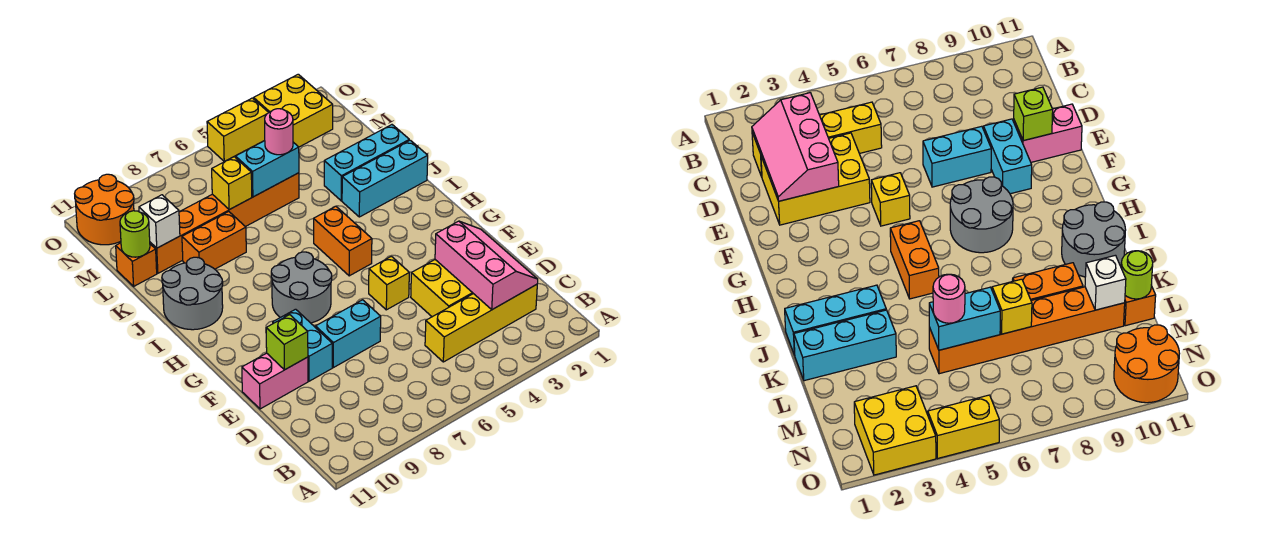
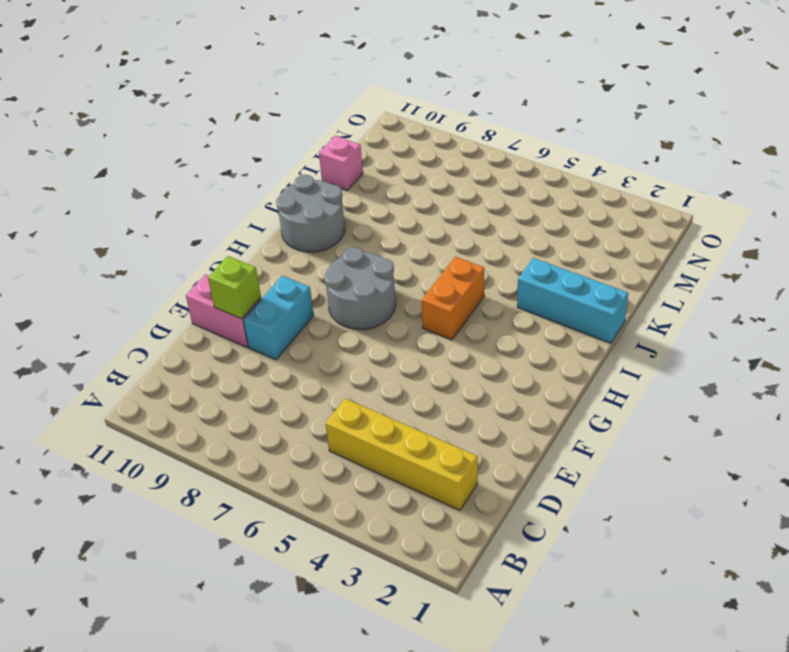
pink brick L11 level 1 -> orange brick L11 level 1
none -> yellow brick D2:E4 level 1
none -> cyan brick E7:E8 level 1
none -> yellow brick F5 level 1

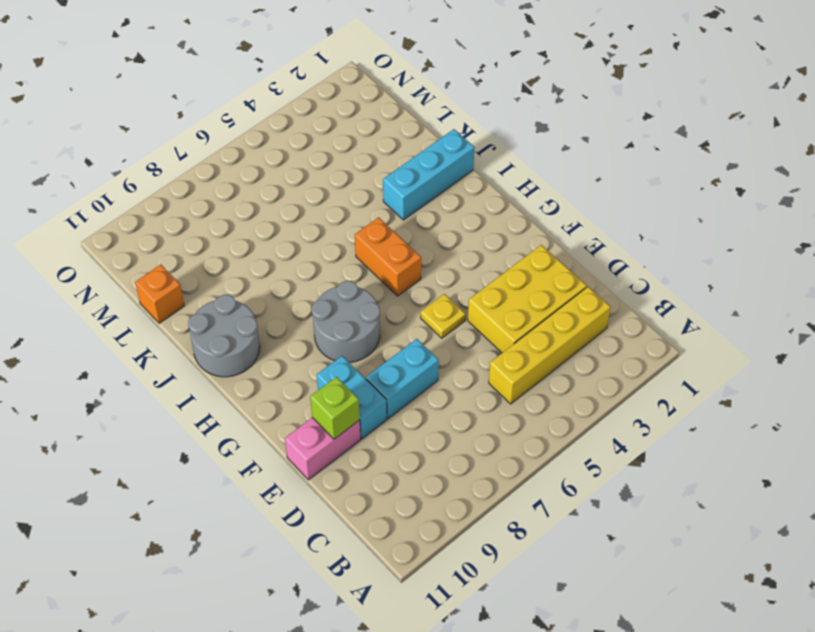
yellow plate F5 level 1 -> yellow brick F5 level 1
none -> cyan brick K1:K3 level 1
none -> orange brick K8:K9 level 1
none -> orange brick L5:L10 level 1

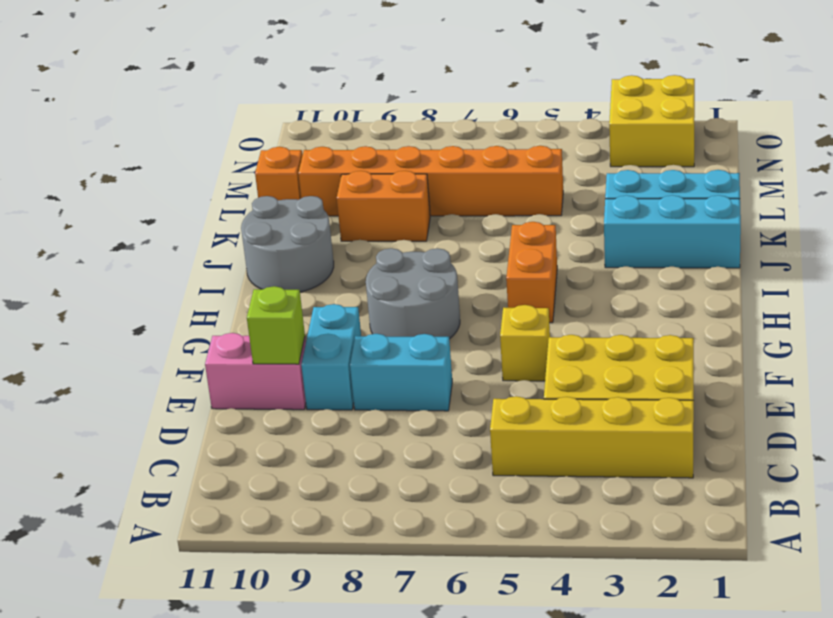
none -> orange round brick N10:O11 level 1
none -> yellow brick O4:O5 level 1
none -> pink slope C2:E3 level 2 top 3

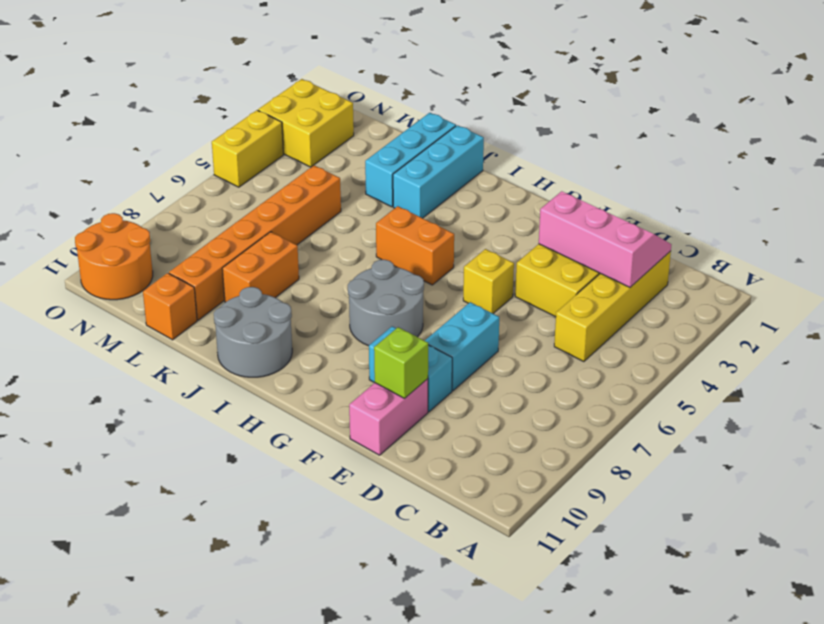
none -> cyan brick L5:L6 level 2
none -> yellow brick L7 level 2
none -> white brick L10 level 2

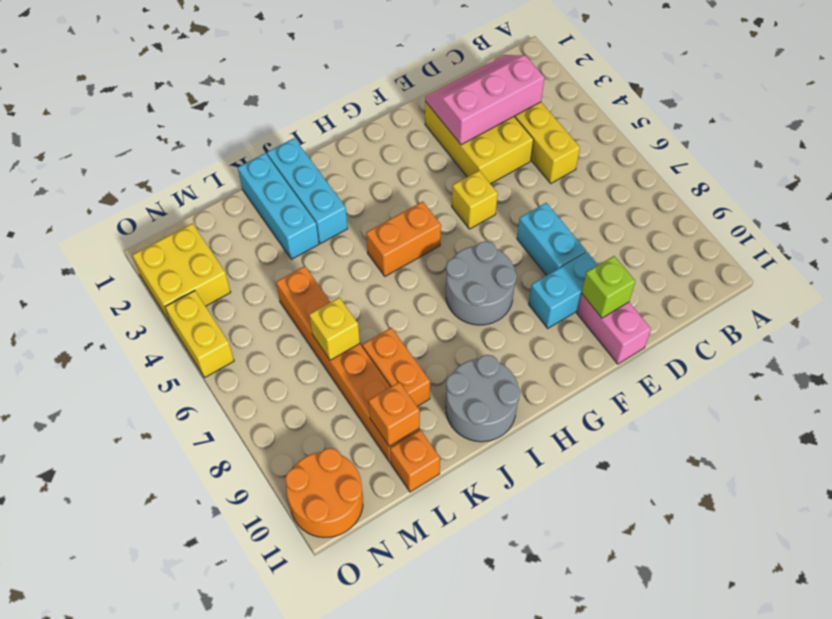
orange brick L10 level 2 -> white brick L10 level 2
none -> cyan brick L5:L6 level 2
none -> lime round brick L11 level 2
none -> pink round brick L5 level 3

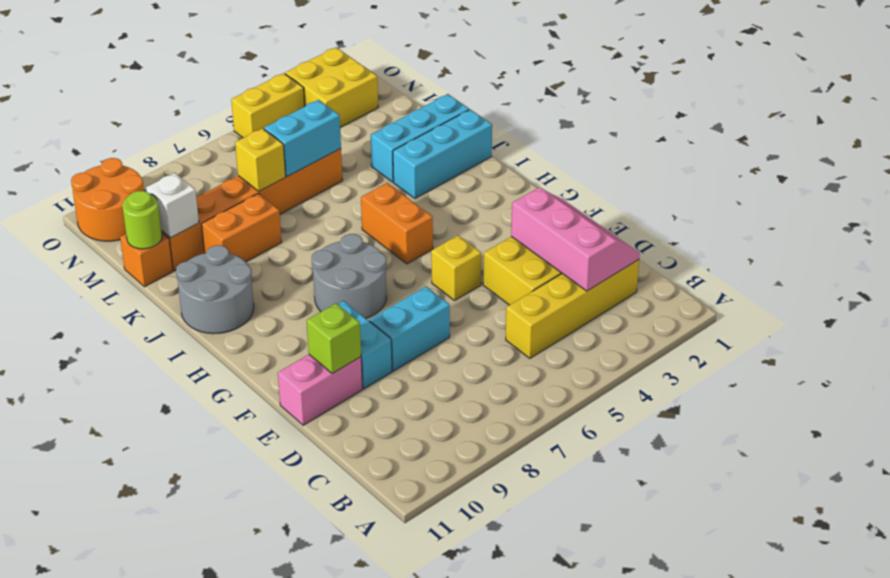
none -> pink round brick L5 level 3

